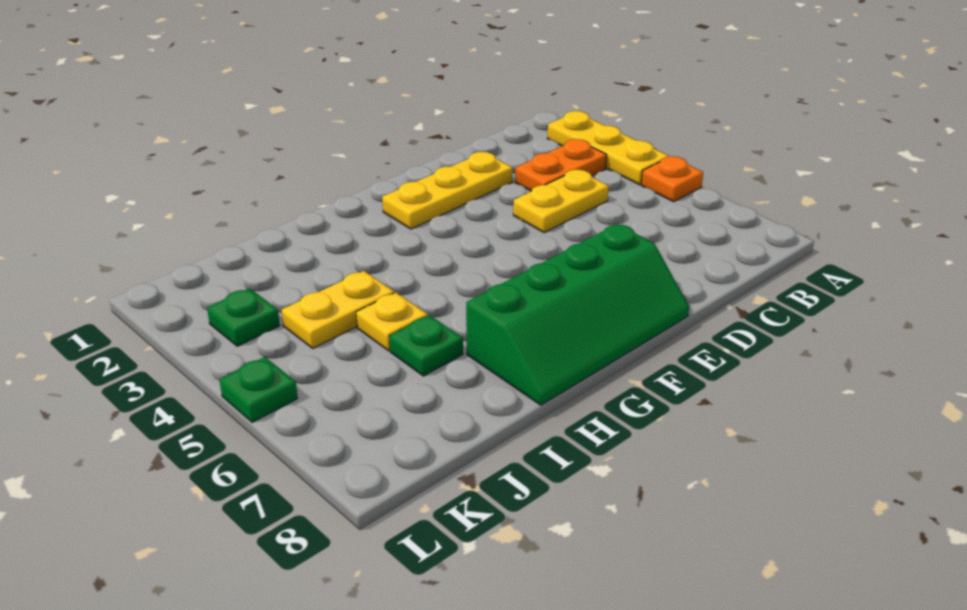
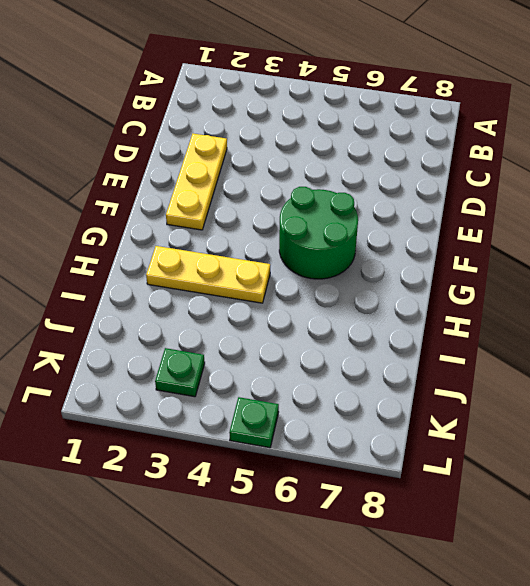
green round brick F5:G6 level 1 -> none
yellow plate H2:H4 level 1 -> yellow plate A2:A4 level 1
none -> orange plate A5 level 1
none -> orange plate B3:C3 level 1

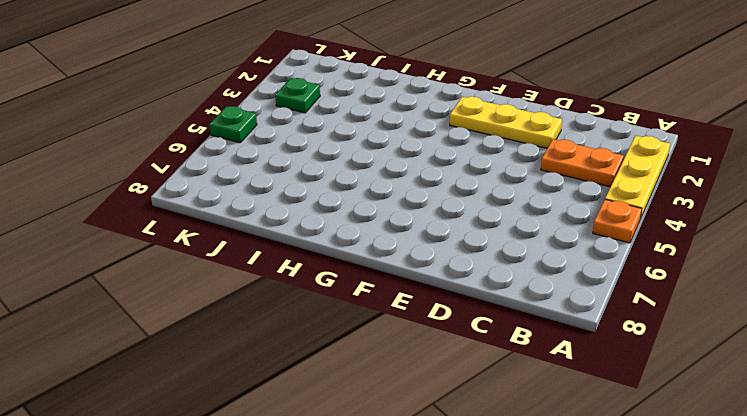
none -> yellow plate C4:D4 level 1
none -> green slope E7:H8 level 1 top 7

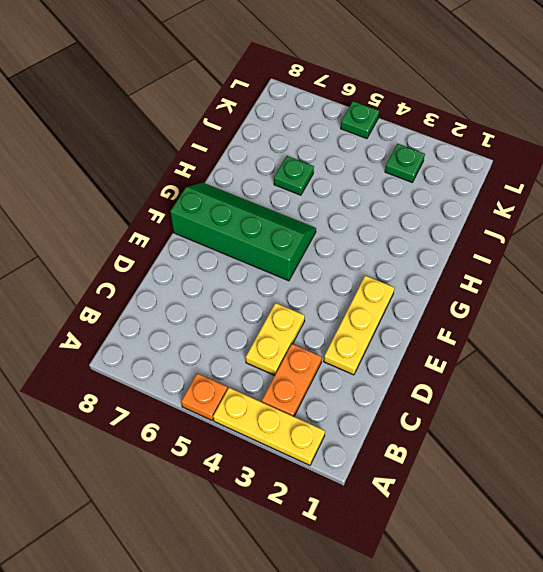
green slope F5:G8 level 1 top F -> green slope E7:H8 level 1 top 7
none -> yellow plate I4:J4 level 1
none -> yellow plate I5 level 1

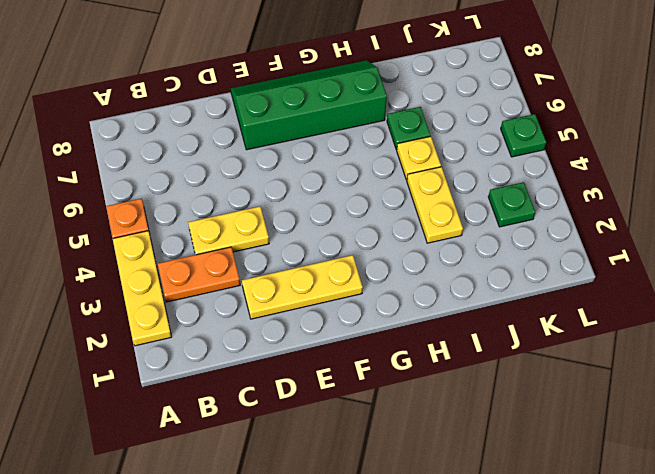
yellow plate I3:I4 level 1 -> yellow plate I4:J4 level 1

